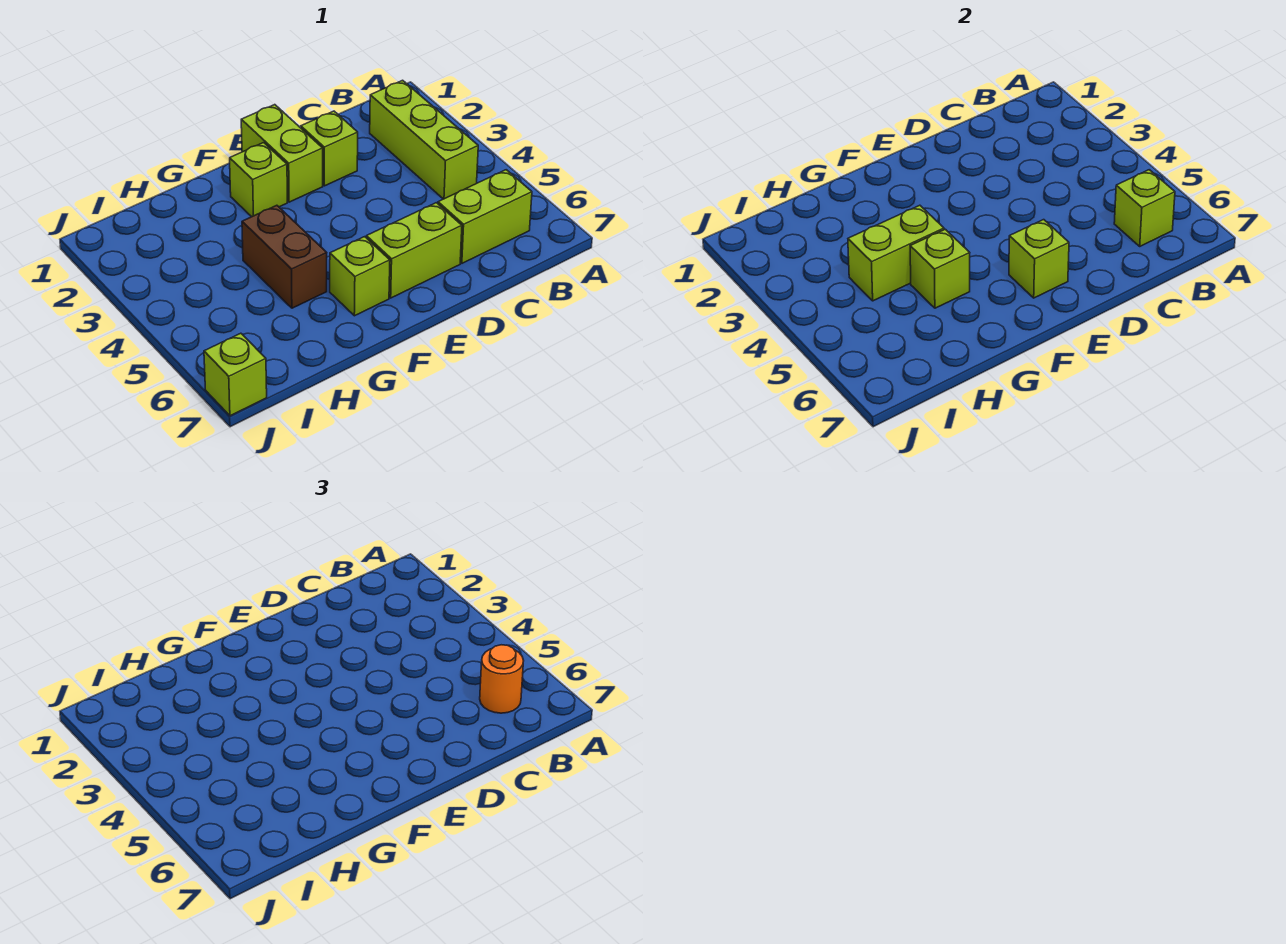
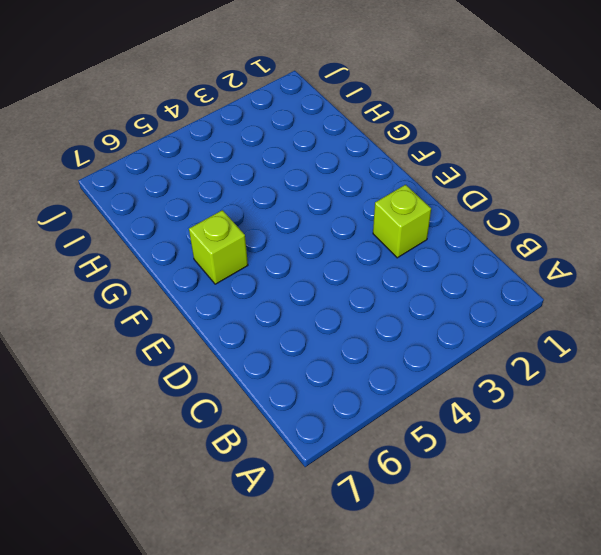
none -> lime brick B2:B4 level 1
none -> lime brick B6:C6 level 1
none -> lime brick D6:E6 level 1

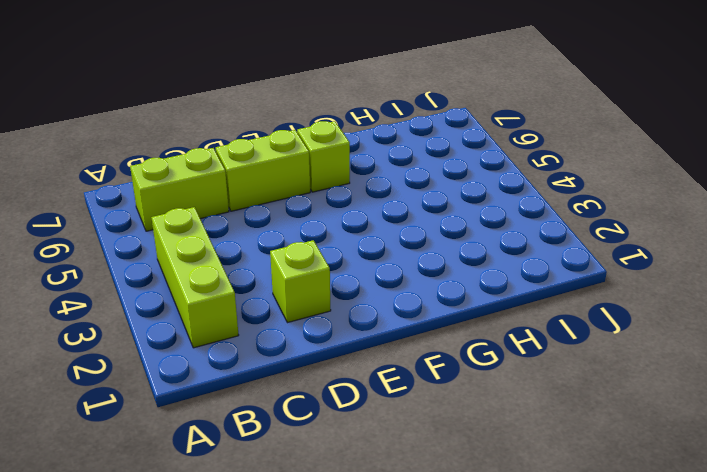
none -> lime brick E1:E2 level 1
none -> lime brick F2 level 1
none -> brown brick G4:G5 level 1

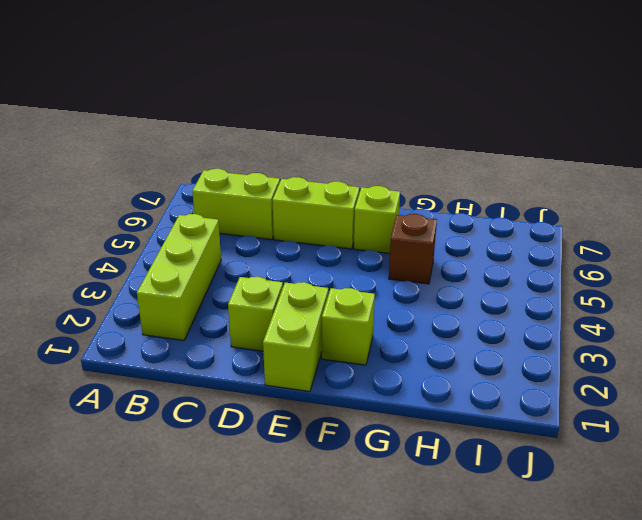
brown brick G5 level 1 -> brown brick G4:G5 level 1
none -> lime brick J7 level 1
none -> lime brick B6 level 2
none -> lime brick E6 level 2

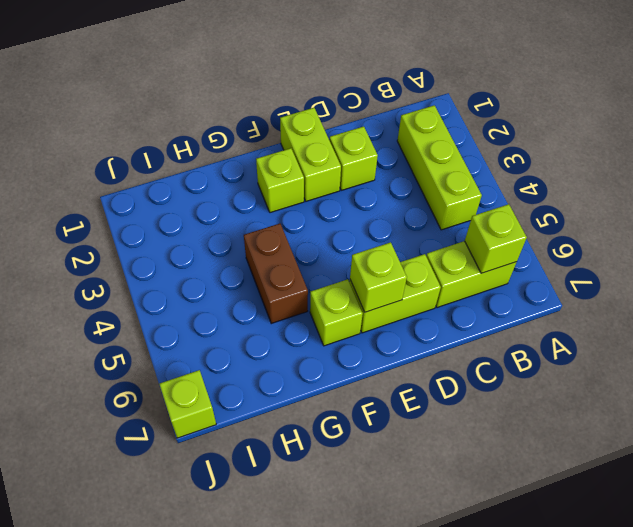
none -> lime brick G4:H4 level 2
none -> lime brick G5 level 2
none -> orange round brick B6 level 3

